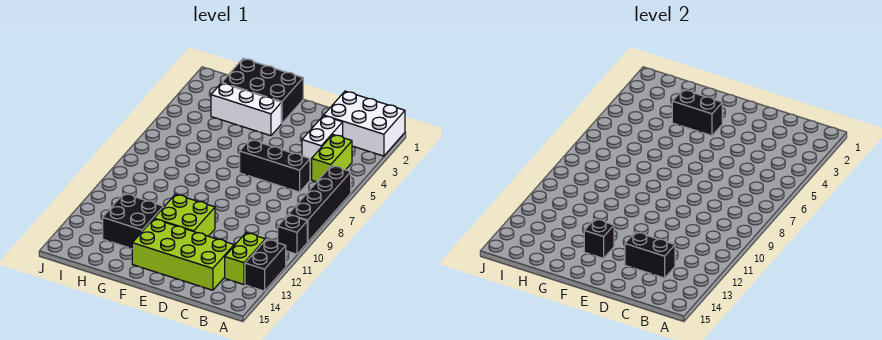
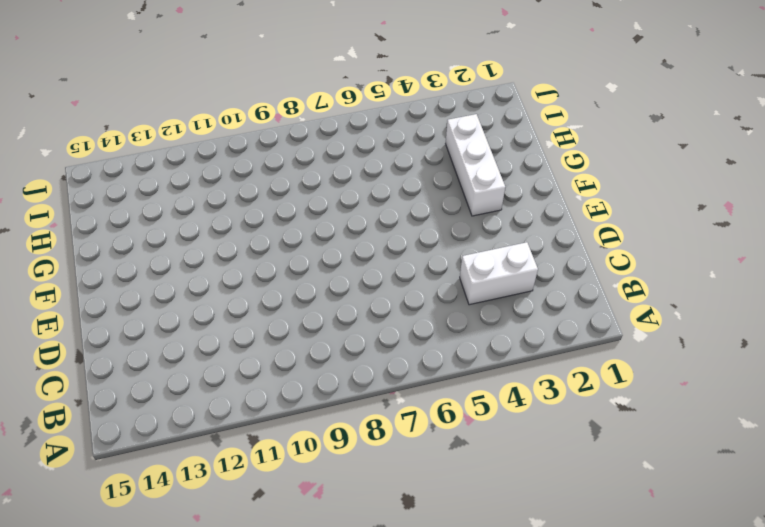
none -> white brick A1:C2 level 1
none -> black brick A6:A9 level 1
none -> black brick A10 level 1

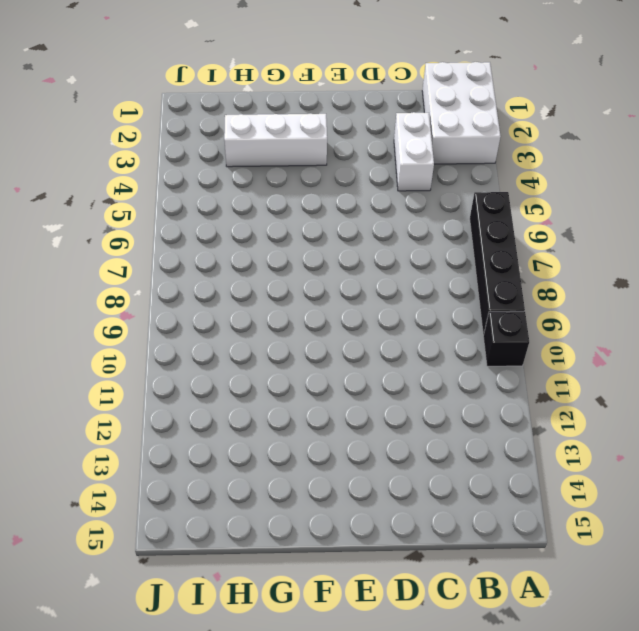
white brick A1:B3 level 1 -> white brick A1:C2 level 1
none -> black brick A12:A13 level 1
none -> lime brick B4:B5 level 1
none -> lime brick B12:B13 level 1

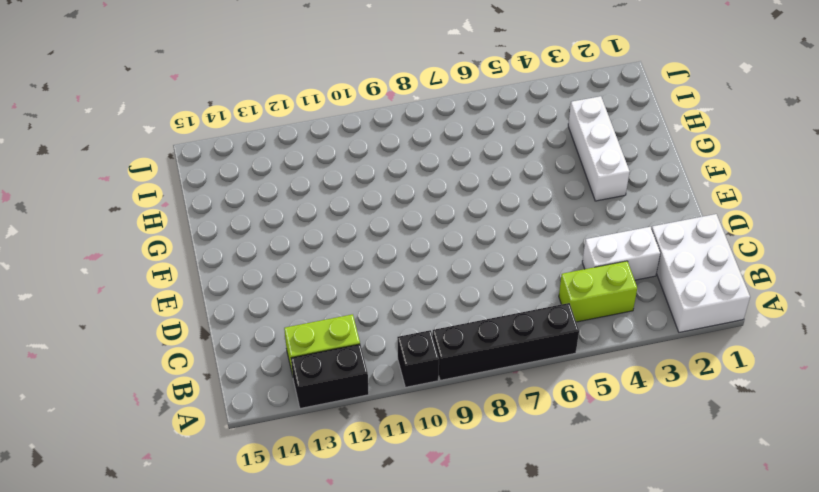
none -> black brick C6:E6 level 1
none -> lime brick C13:F14 level 1
none -> lime brick E11:F12 level 1

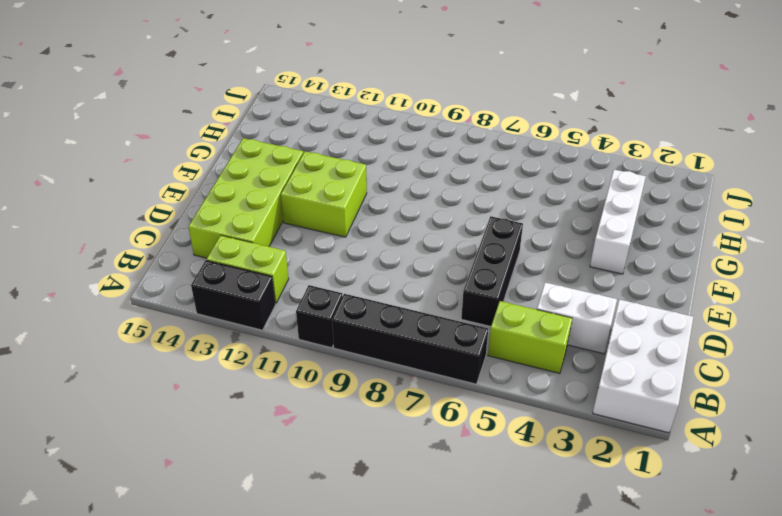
none -> black brick F1:H2 level 1
none -> black brick G12:H13 level 1
none -> black brick C13:D13 level 2

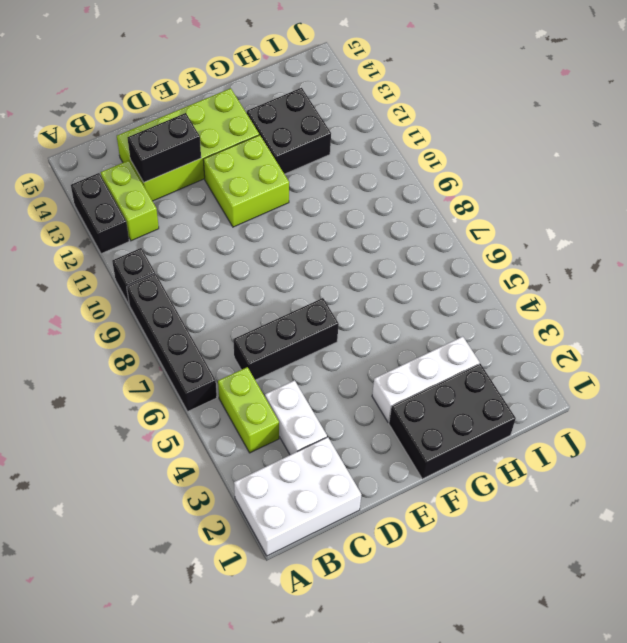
none -> black brick F3:G3 level 2
none -> black brick F13 level 2

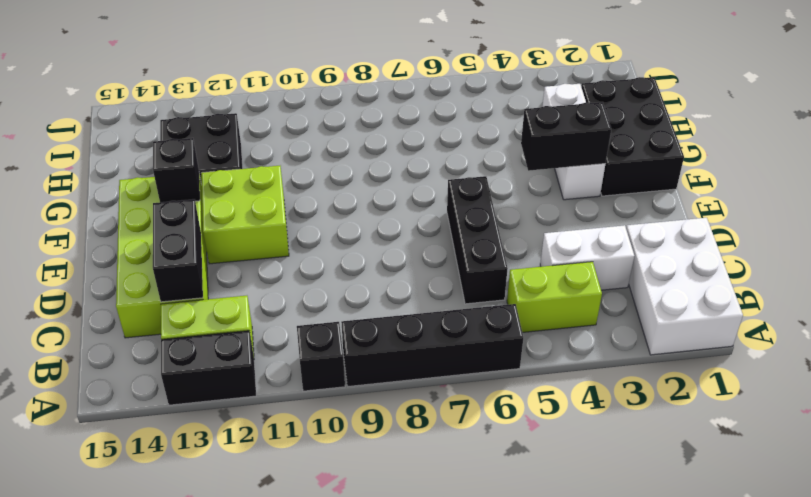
black brick F3:F4 level 2 -> black brick F3:G3 level 2

